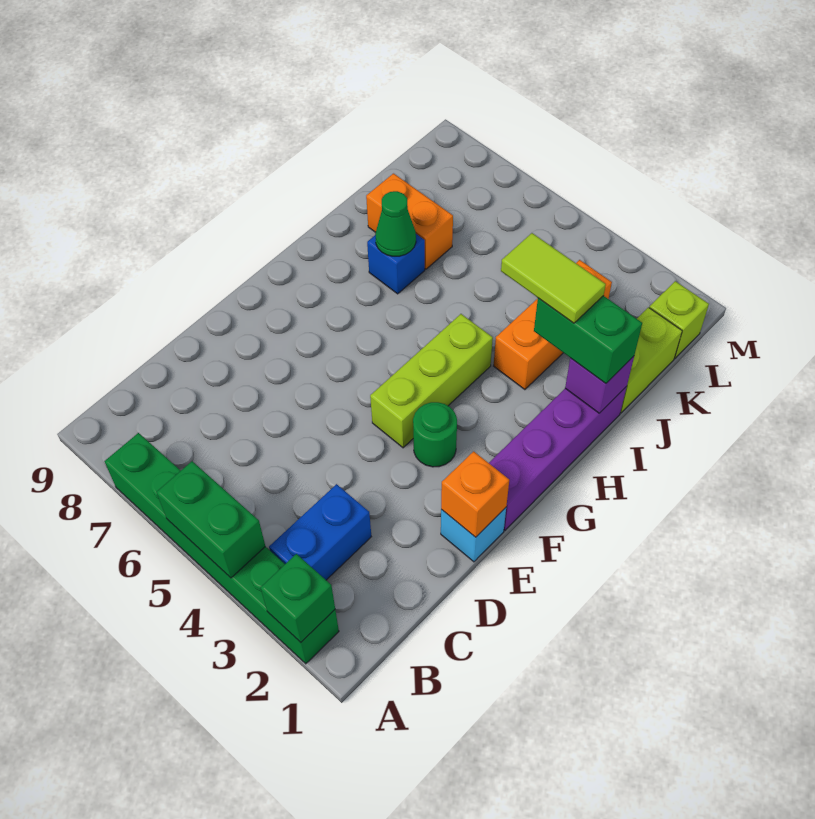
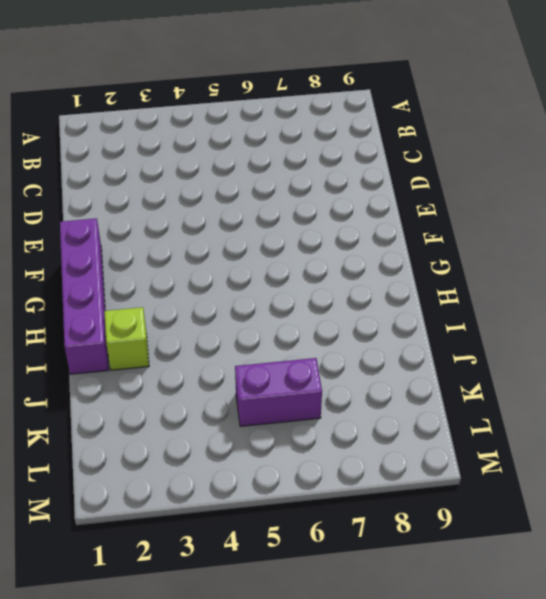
lime brick I2 level 1 -> lime brick L1 level 1
purple brick K5:K6 level 1 -> none
none -> green brick A2:A7 level 1
none -> blue brick B3:C3 level 1
none -> cyan brick E1 level 1

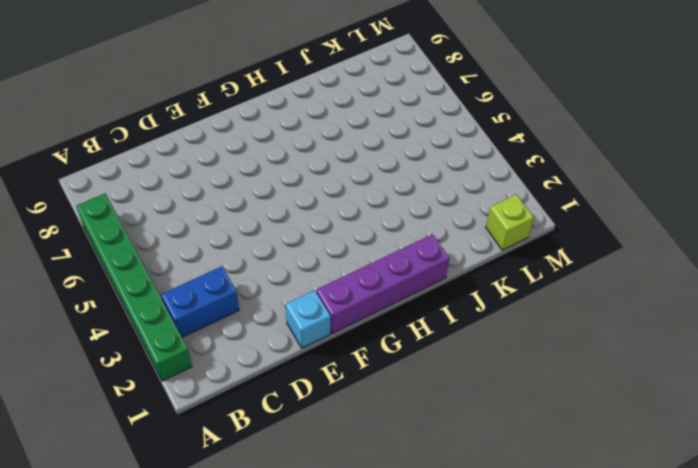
none -> green round brick F3 level 1
none -> lime brick F4:H4 level 1
none -> orange brick I3:K3 level 1

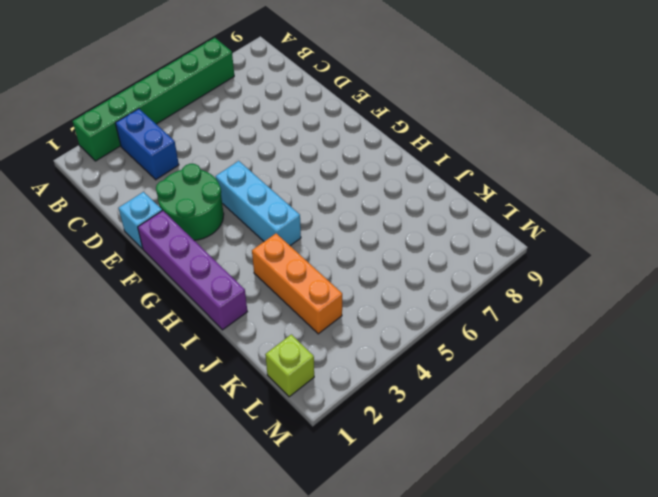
green round brick E2:F3 level 1 -> green round brick F3 level 1
cyan brick F4:H4 level 1 -> lime brick F4:H4 level 1
none -> blue brick I7 level 1
none -> lime brick J1:K1 level 1
none -> orange brick J7:J8 level 1

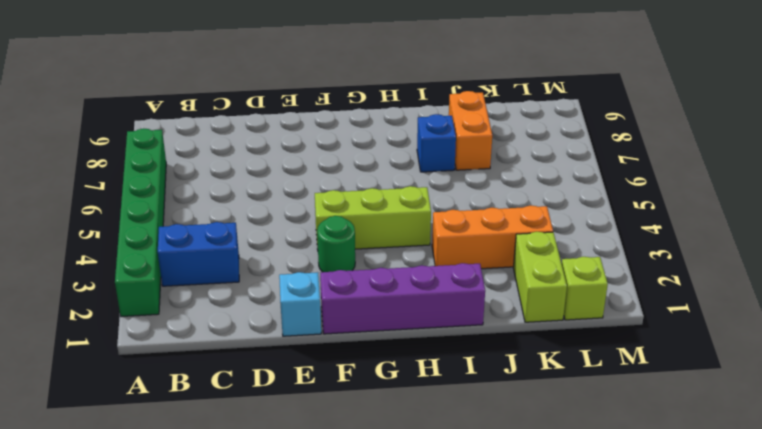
lime brick K1:K2 level 1 -> lime brick J1:K1 level 1
none -> green brick A2 level 2
none -> green brick A4:A5 level 2
none -> orange brick E1 level 2

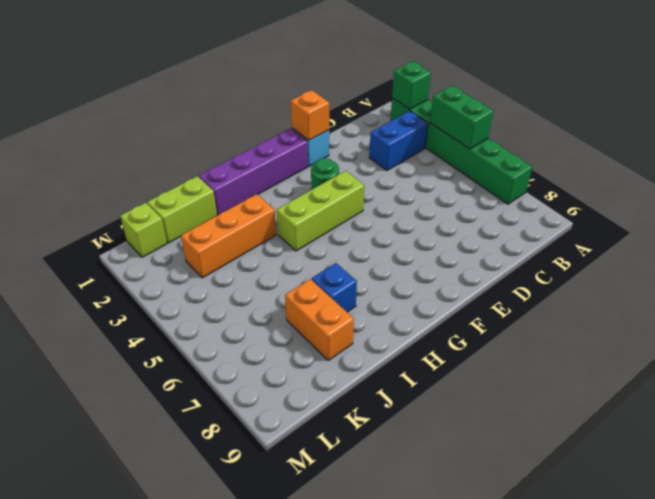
none -> purple brick I1 level 2
none -> green cone I7 level 2
none -> green brick I1:I2 level 3

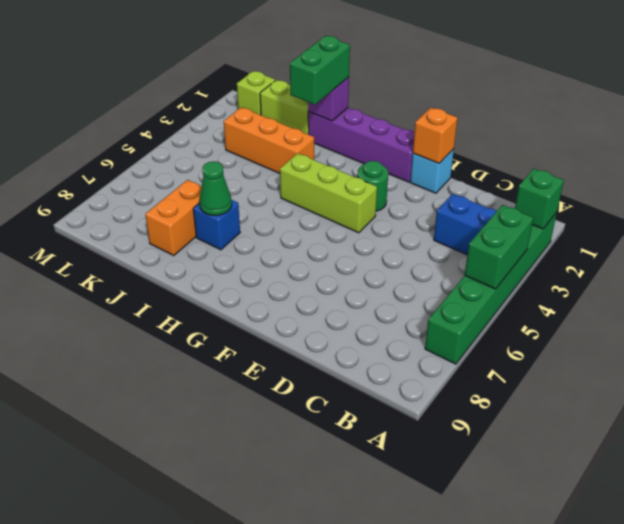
none -> lime tile I2:I3 level 4

